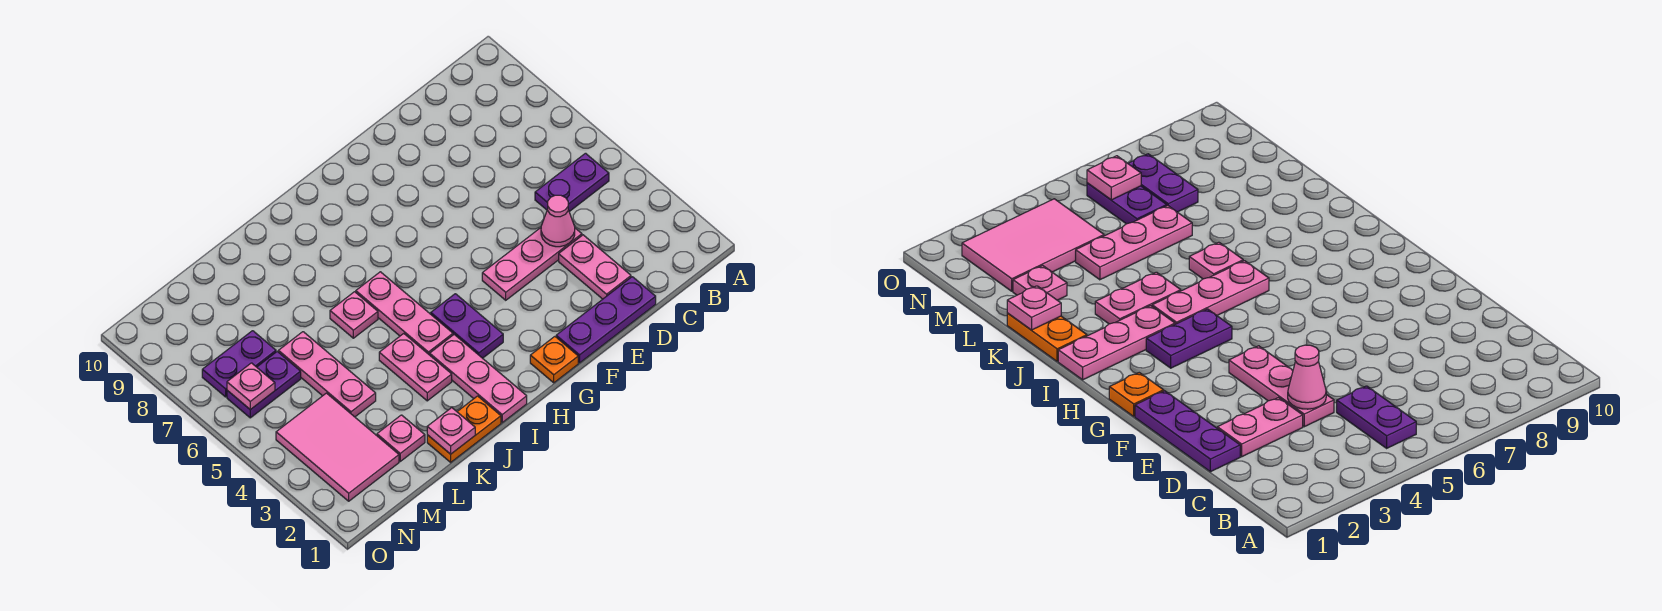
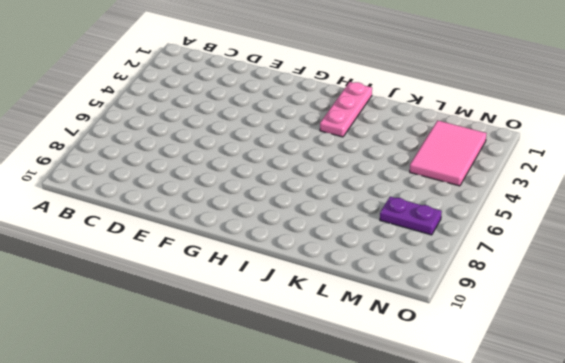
none -> purple plate B5:C5 level 1
none -> purple plate D1:F1 level 1
none -> pink plate D2:D3 level 1

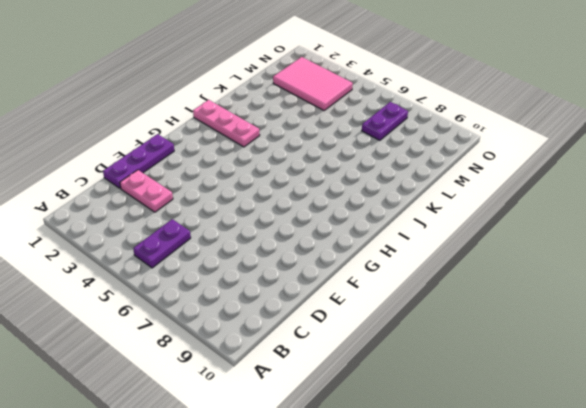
none -> pink plate D4:F4 level 1
none -> orange plate G1 level 1
none -> purple plate H3:H4 level 1

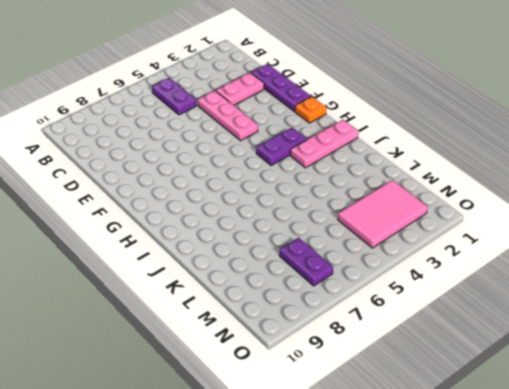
none -> pink plate I4:I6 level 1
none -> orange plate J1:K1 level 1
none -> pink plate J3:J4 level 1

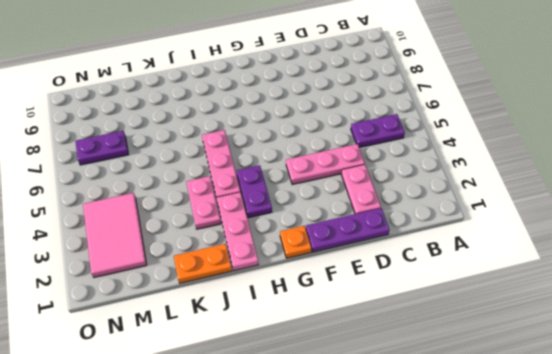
none -> pink plate J6 level 1
none -> pink plate L2 level 1
none -> pink plate L4:L6 level 1

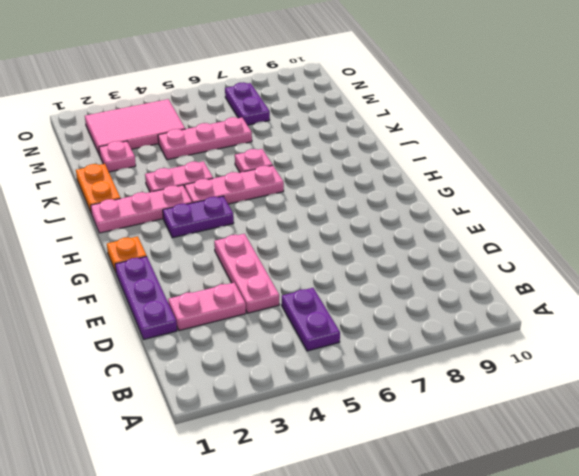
none -> purple plate M6:N6 level 1
none -> pink cone D4 level 2
none -> pink plate K1 level 2

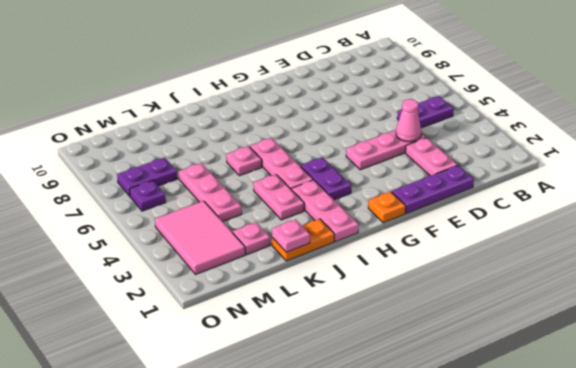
purple plate N6 level 1 -> purple plate M6:N6 level 1
none -> pink plate N6 level 2

